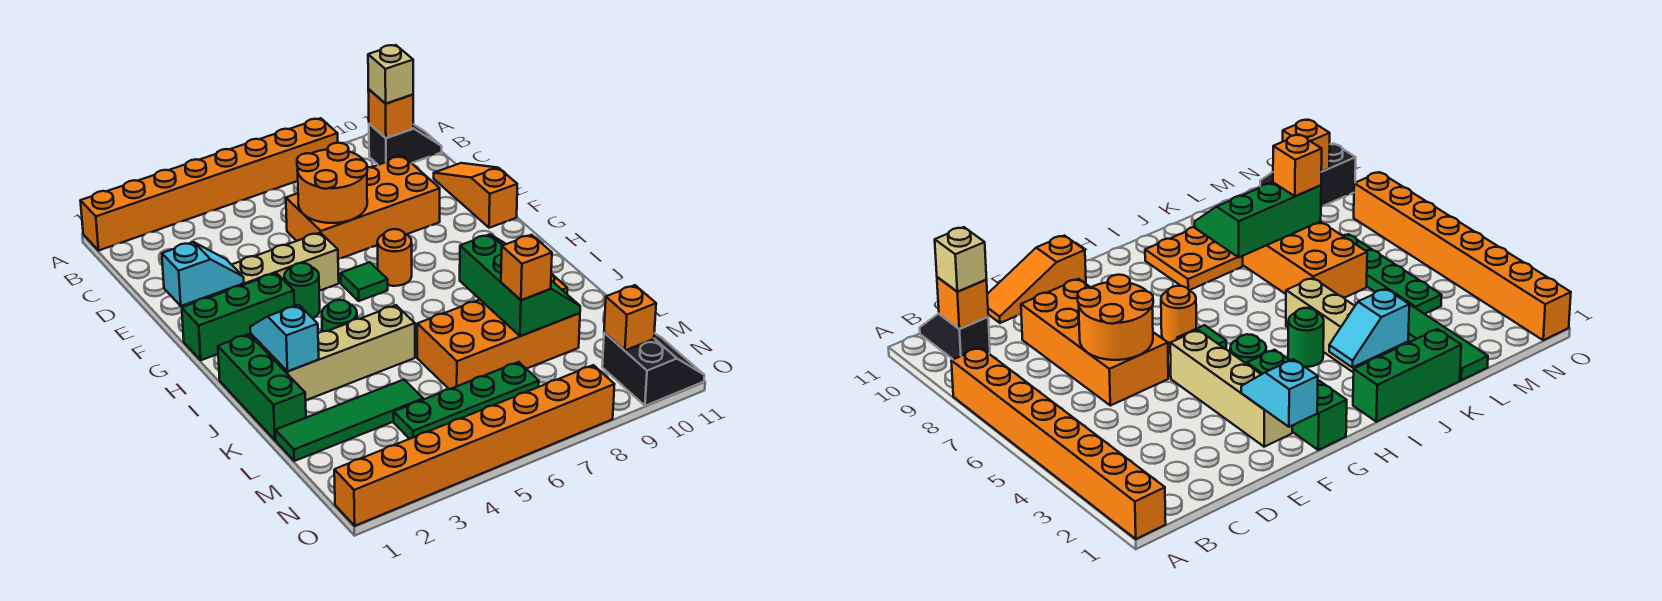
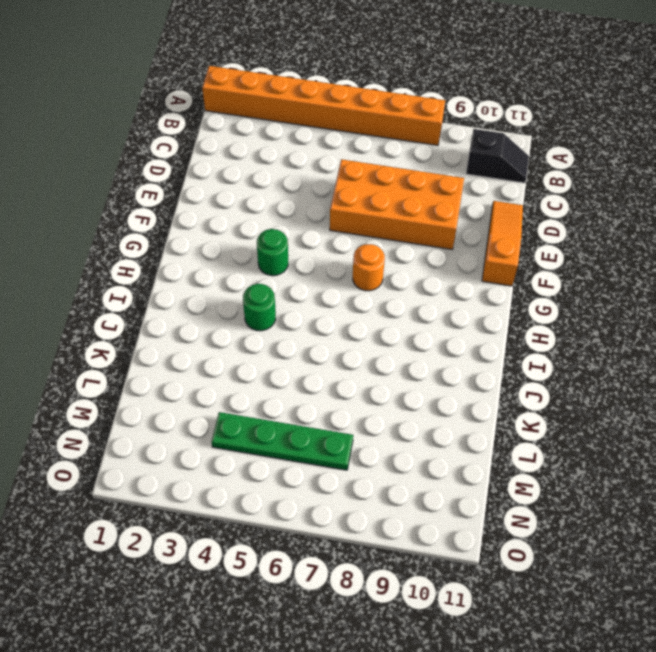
none -> tan brick F2:F5 level 1
none -> green brick G1:G3 level 1
none -> green tile G6 level 1

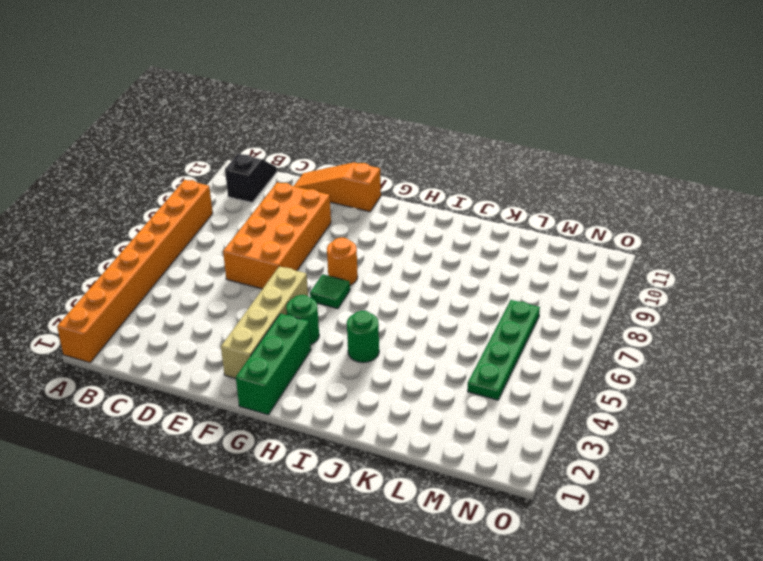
none -> green brick I1:K1 level 1
none -> orange plate I9:J10 level 1
none -> tan brick J2:J5 level 1

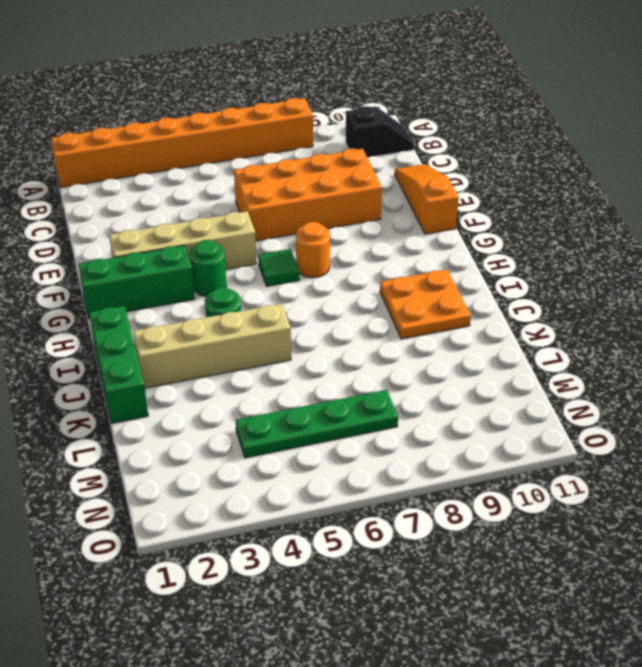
none -> orange brick K6:L9 level 1
none -> green tile L1:L4 level 1
none -> black slope N10:O11 level 1 top 10

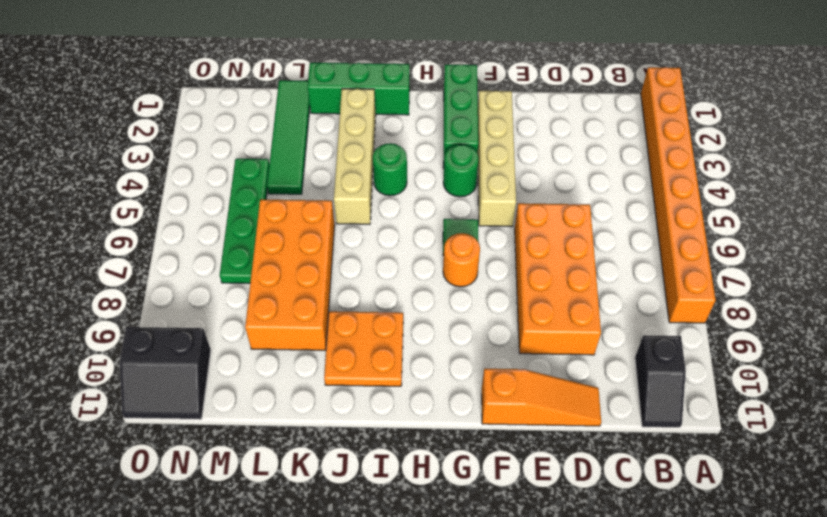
none -> orange brick O1:O8 level 1
none -> orange brick B10 level 2
none -> orange round brick D6:E7 level 2

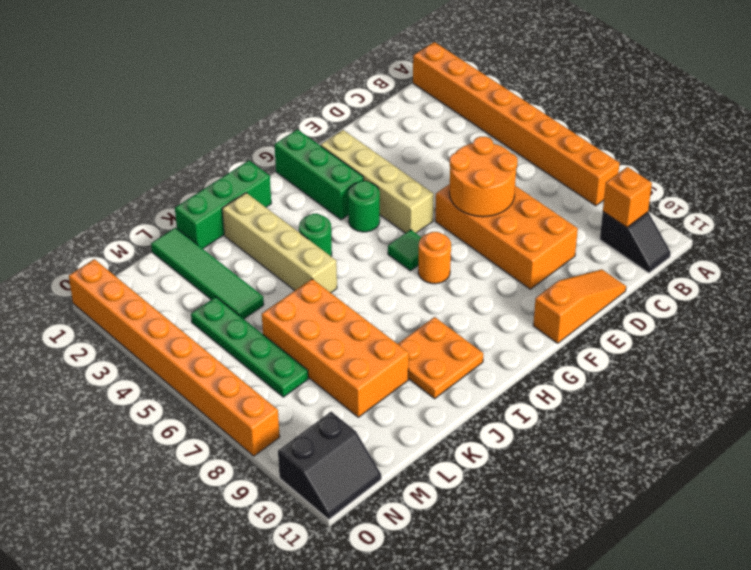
none -> cyan slope F1:F2 level 2 top 1
none -> cyan slope I2:J2 level 2 top J
none -> green slope J8:L9 level 2 top 8

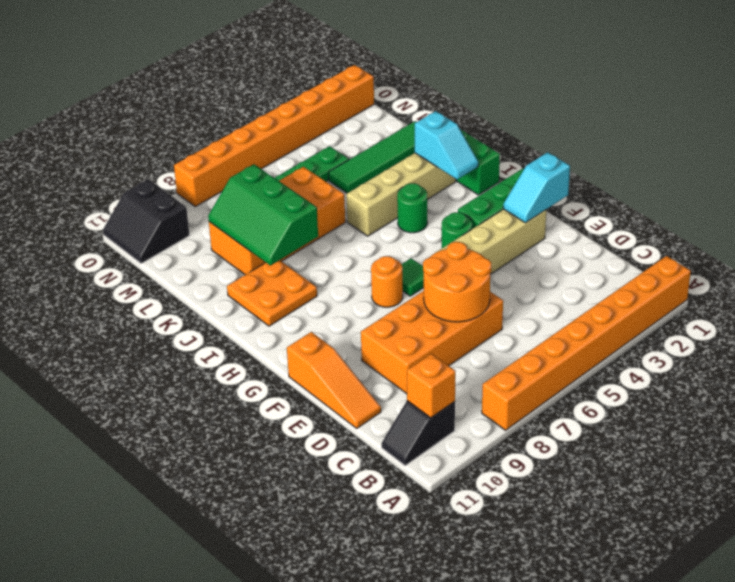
none -> orange brick N10 level 2
none -> tan brick B10 level 3
none -> orange brick L8 level 3

